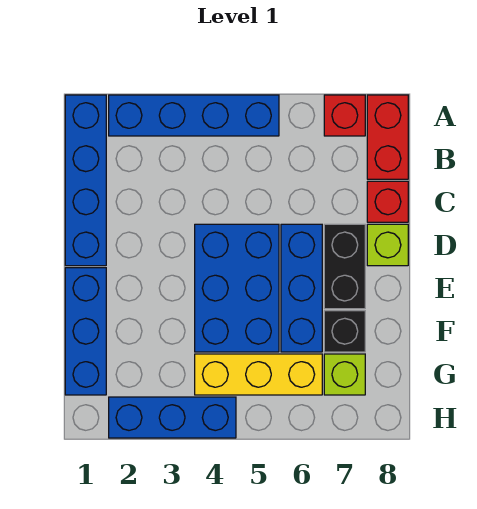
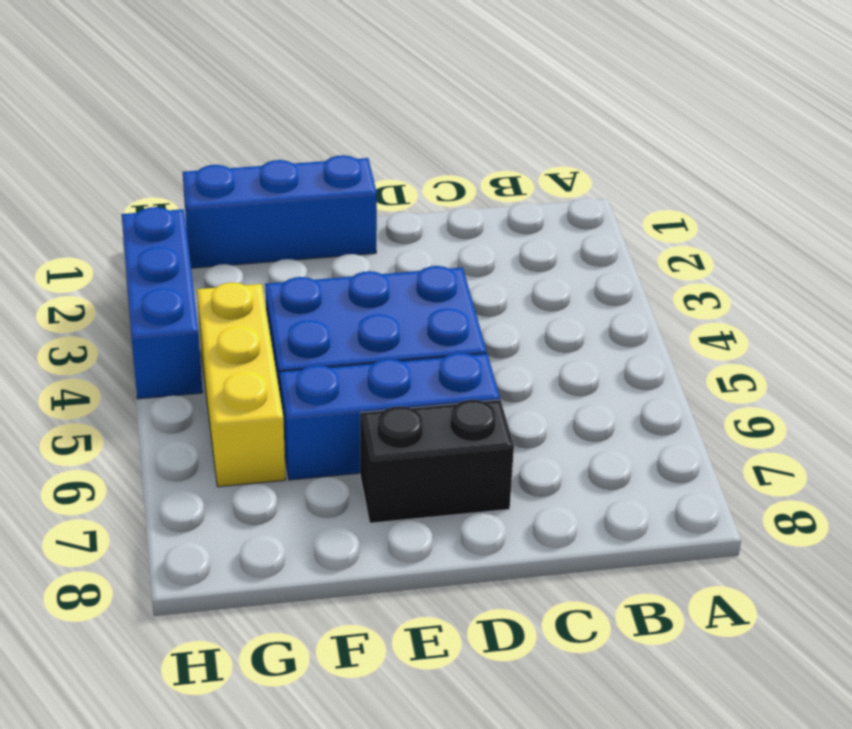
none -> blue brick A1:D1 level 1
none -> blue brick A2:A5 level 1
none -> red brick A7 level 1

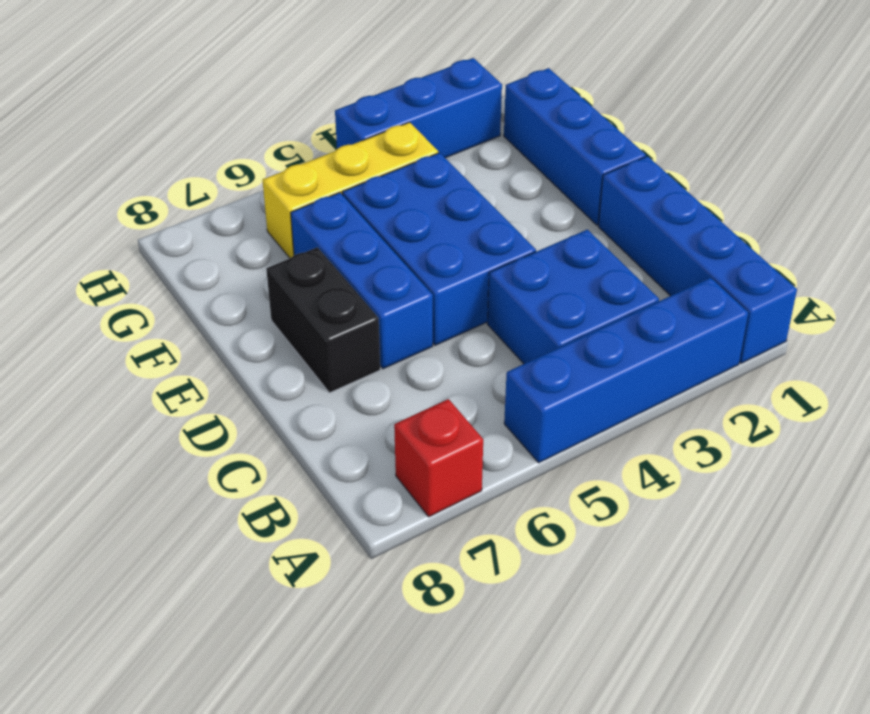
blue brick B3:C4 level 1 -> none
none -> red brick A8:B8 level 1
none -> red brick C8 level 1
none -> lime brick D8 level 1

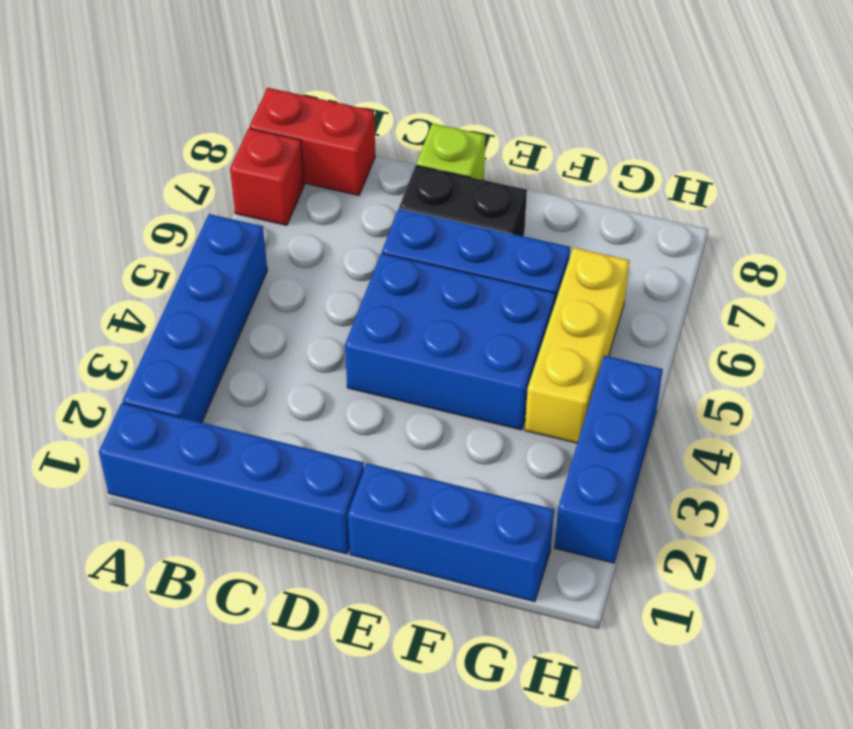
none -> red brick C8 level 1
none -> black brick F7 level 1
none -> lime brick G7 level 1

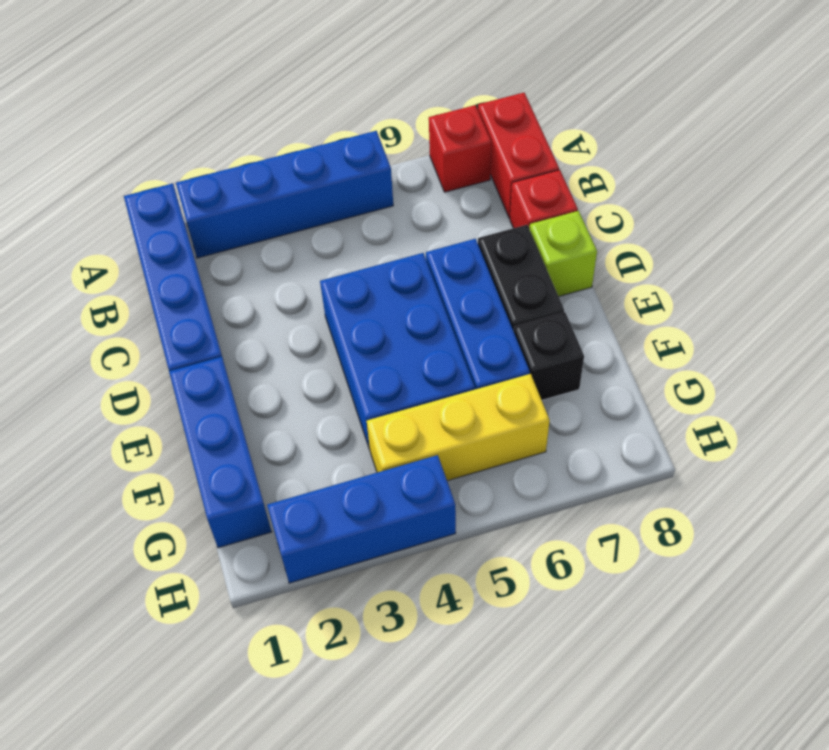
none -> lime brick G7 level 1

